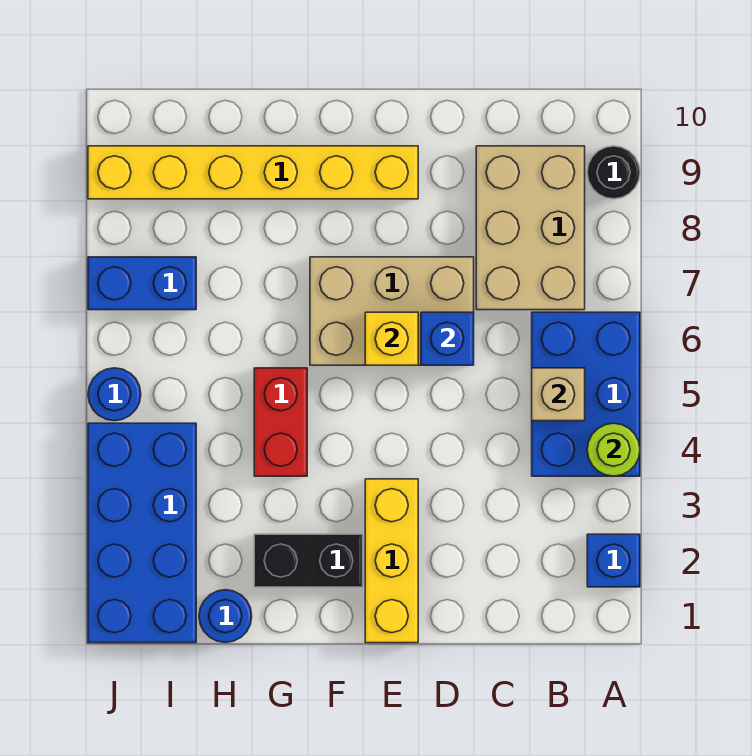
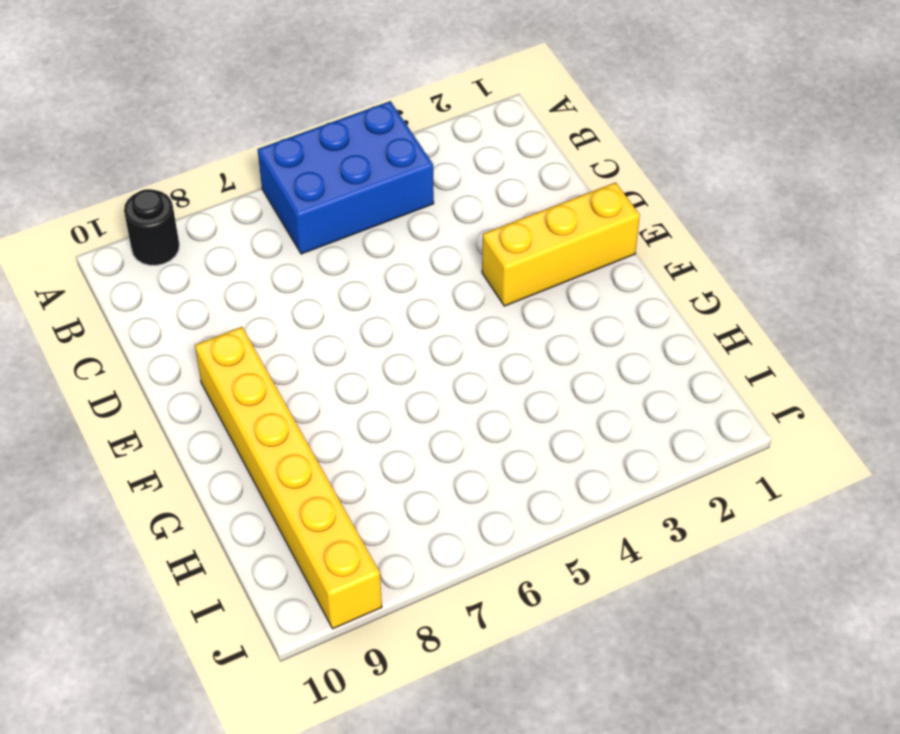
none -> blue brick A2 level 1
none -> tan brick B7:C9 level 1
none -> tan brick D6:F7 level 1

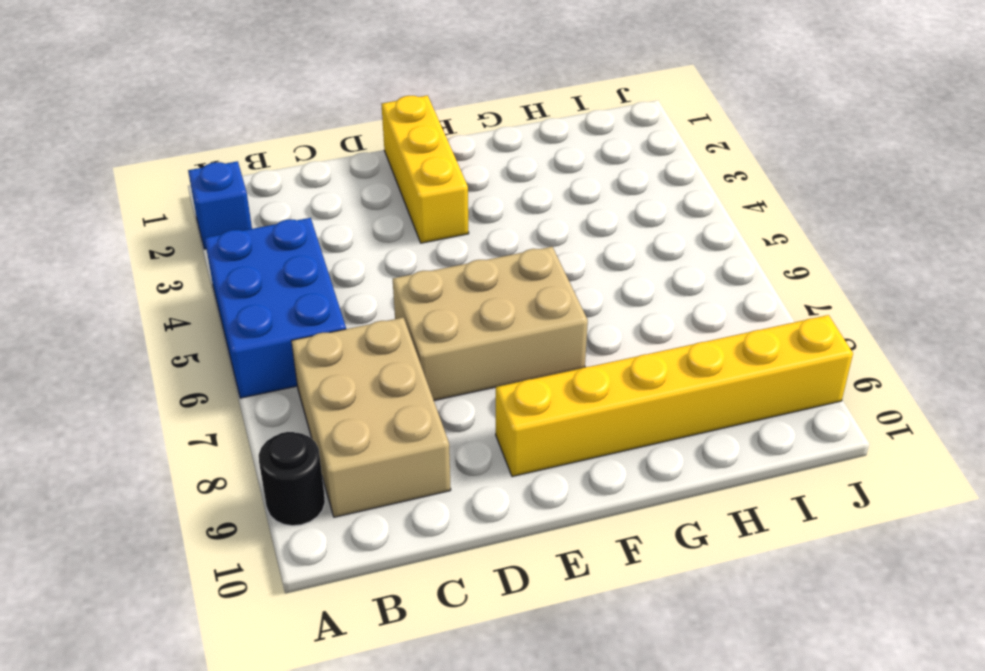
none -> black brick F2:G2 level 1
none -> red brick G4:G5 level 1
none -> blue round brick H1 level 1

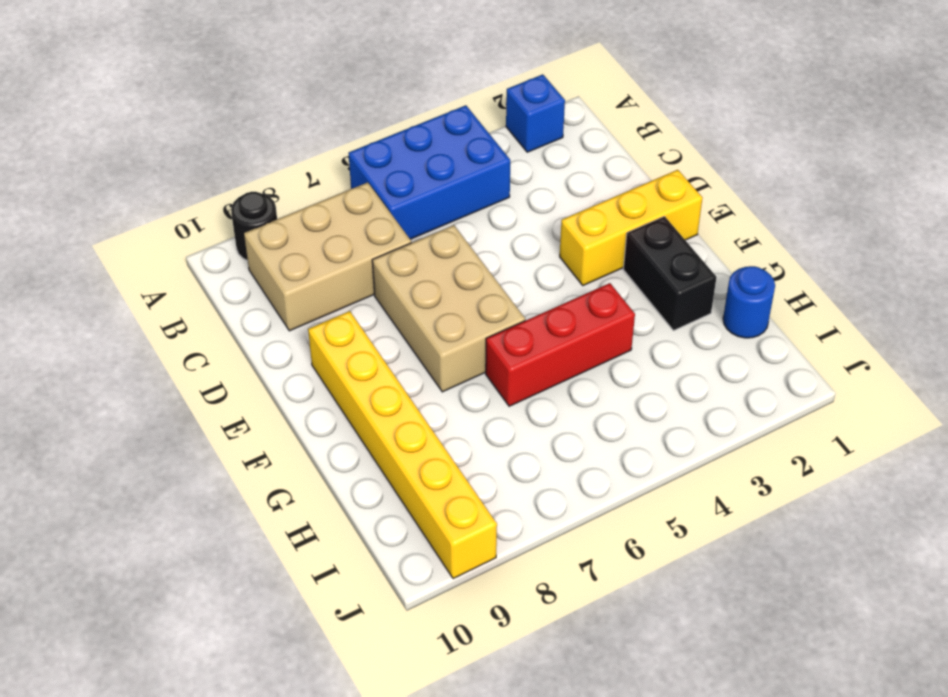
red brick G4:G6 level 1 -> red brick G4:G5 level 1
none -> blue brick I1:J4 level 1
none -> blue brick I7:J7 level 1
none -> blue round brick J5 level 1

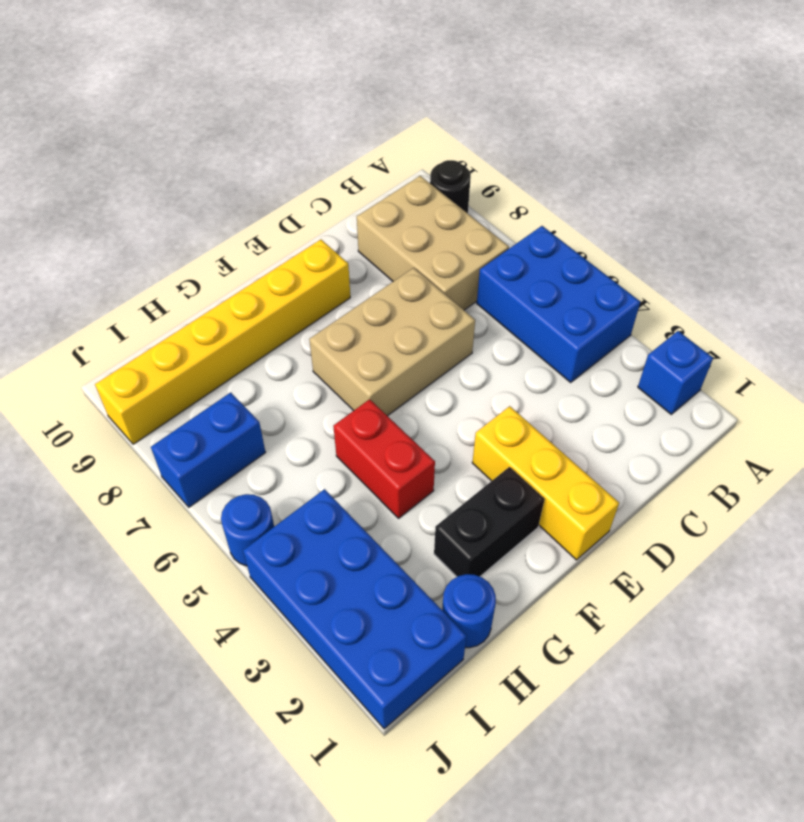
none -> lime round brick A4 level 2
none -> tan brick B5 level 2
none -> blue brick D6 level 2

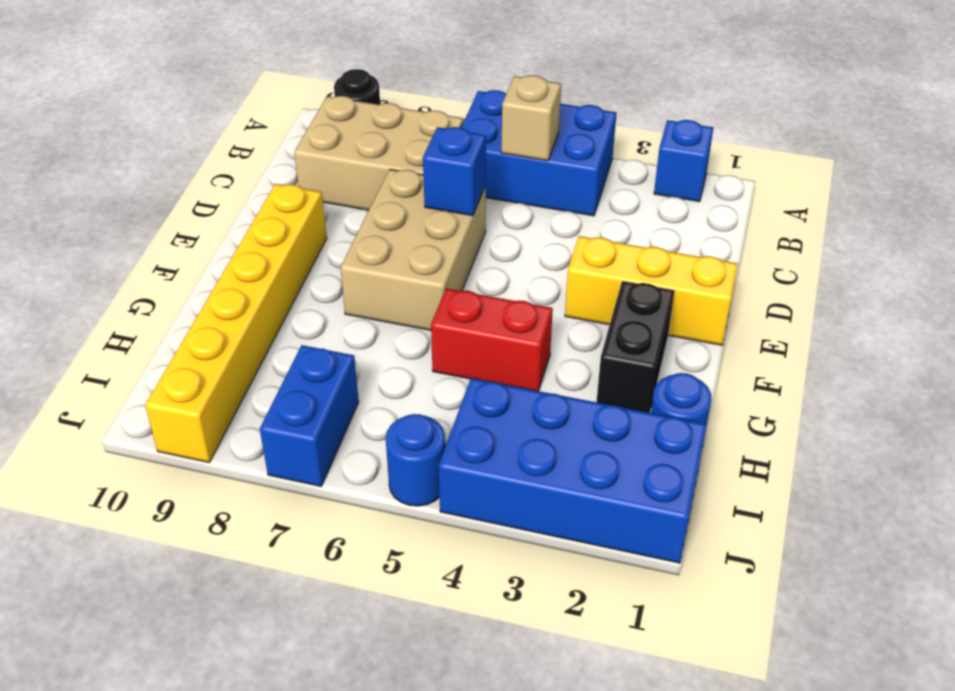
none -> lime round brick A4 level 2
none -> yellow brick E6 level 2

